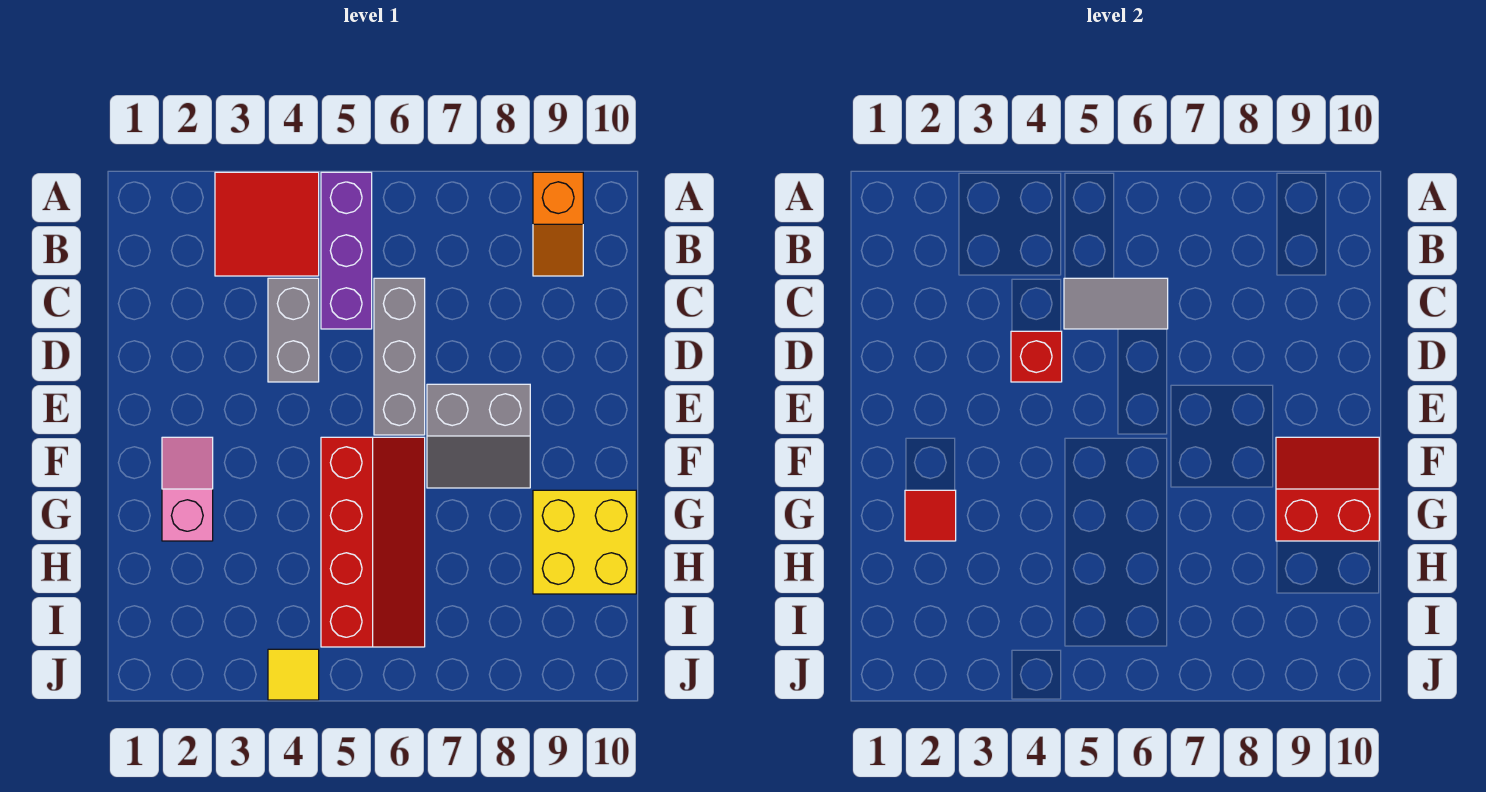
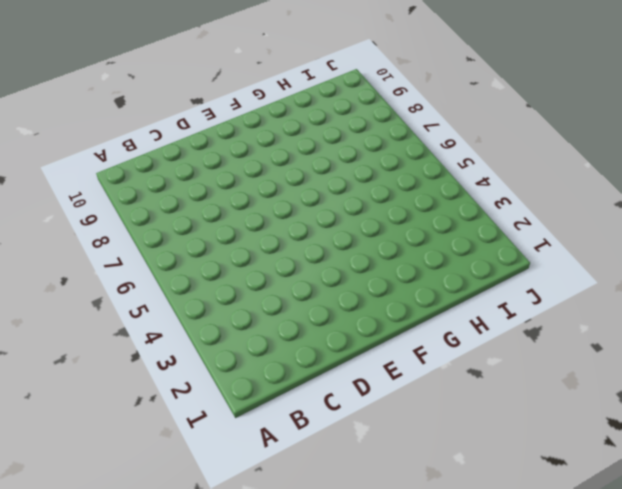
none -> red tile A3:B4 level 1
none -> purple brick A5:C5 level 1
none -> orange slope A9:B9 level 1 top A

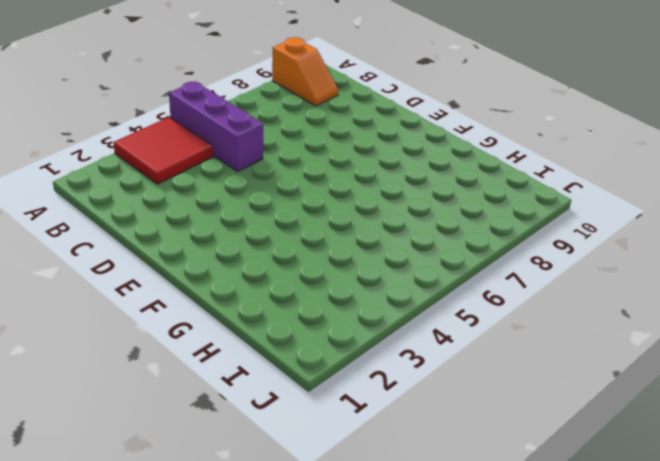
none -> grey brick C4:D4 level 1
none -> grey brick C6:E6 level 1
none -> grey slope E7:F8 level 1 top E

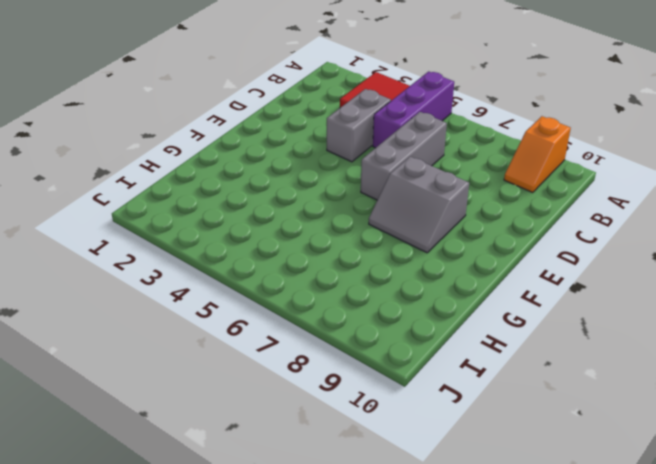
none -> pink slope F2:G2 level 1 top G
none -> red slope F5:I6 level 1 top 5
none -> yellow brick G9:H10 level 1

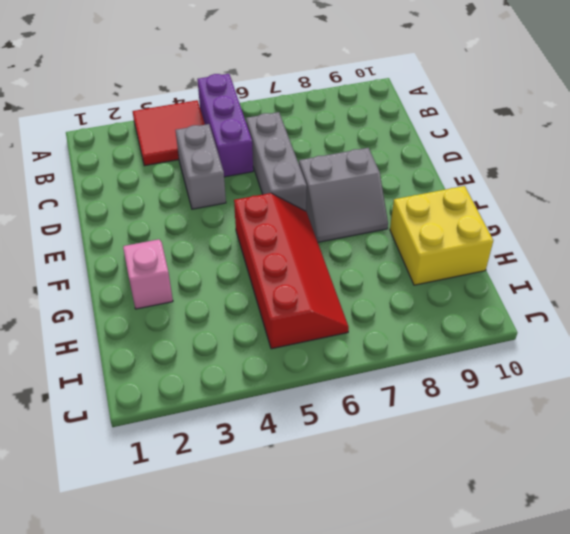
none -> orange slope A9:B9 level 1 top A
none -> yellow tile J4 level 1
none -> grey tile C5:C6 level 2

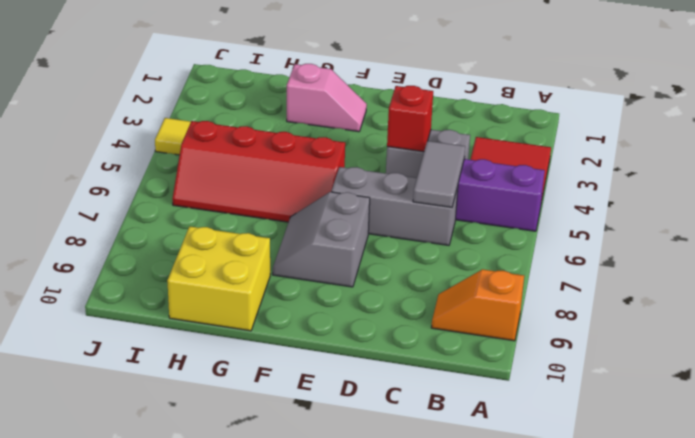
none -> red slope F9:G10 level 2 top G
none -> red tile G2 level 2

